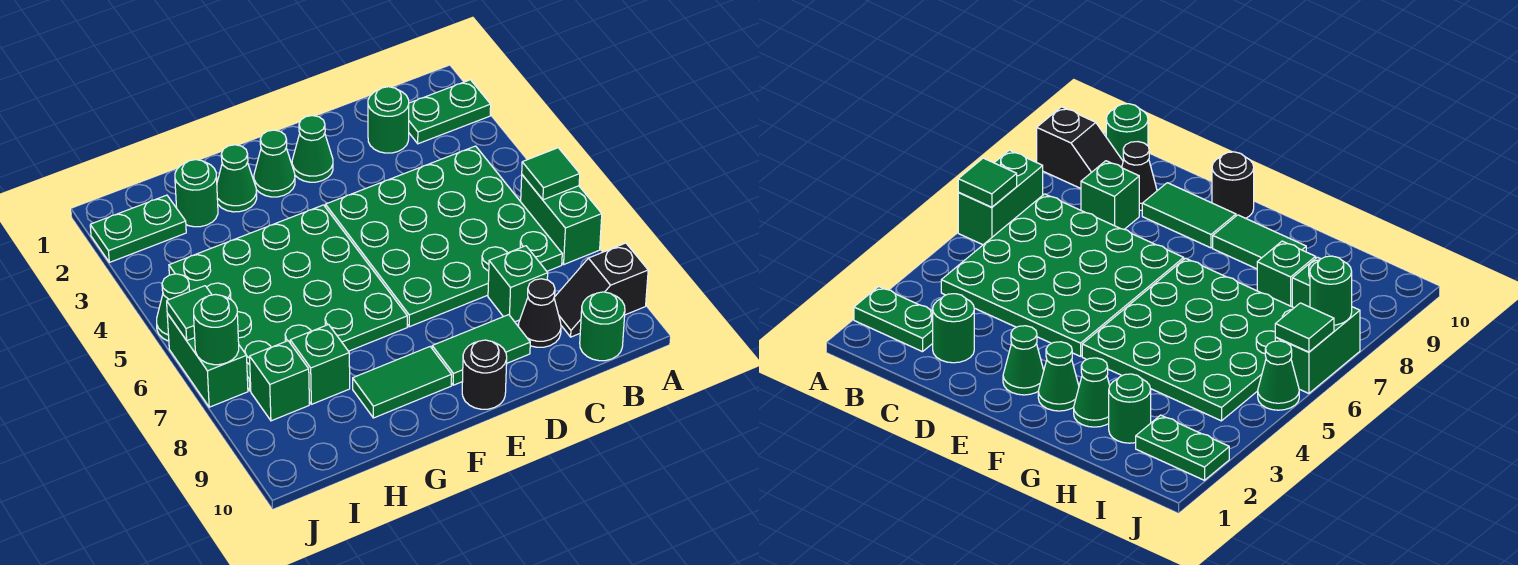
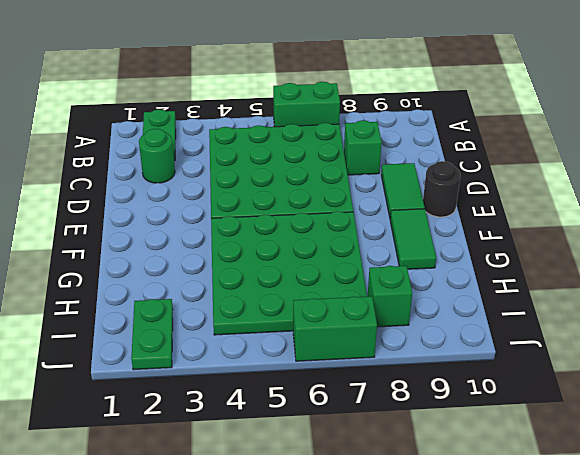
none -> black slope A9:B9 level 1 top A
none -> green round brick B10 level 1
none -> black cone C9 level 1

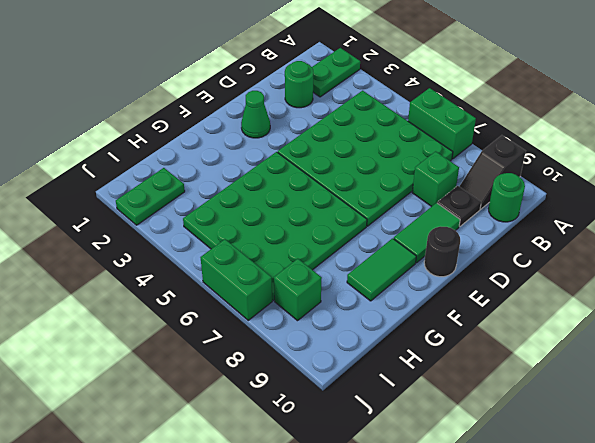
black plate C9 level 1 -> black cone C9 level 1
none -> green cone F2 level 1
none -> green cone G2 level 1
none -> green round brick H2 level 1

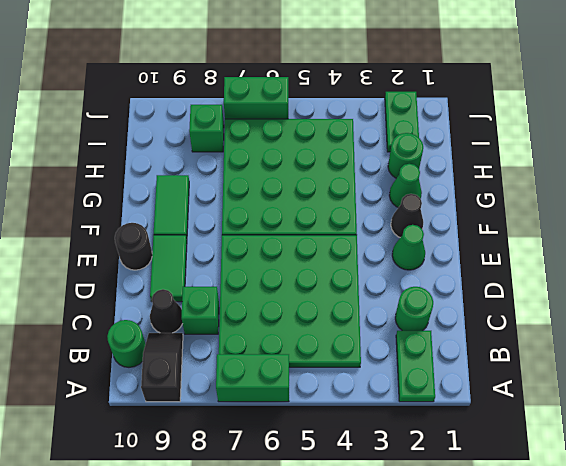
black cone F2 level 1 -> green cone F2 level 1
none -> green brick H8 level 1
none -> green cone J5 level 1
none -> green tile A6 level 2

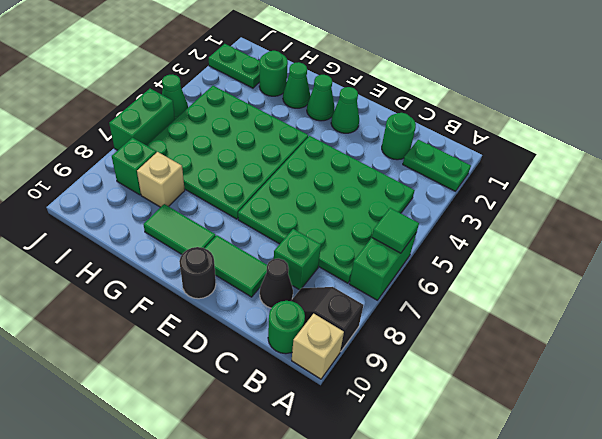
tan brick A10 level 1 -> none
tan brick H8 level 1 -> green brick H8 level 1
none -> green tile J6 level 2
none -> green round brick J7 level 2

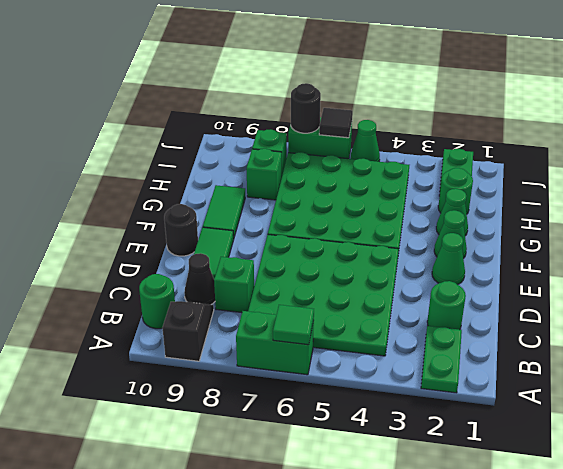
black tile J6 level 2 -> green tile J6 level 2
black round brick J7 level 2 -> green round brick J7 level 2

